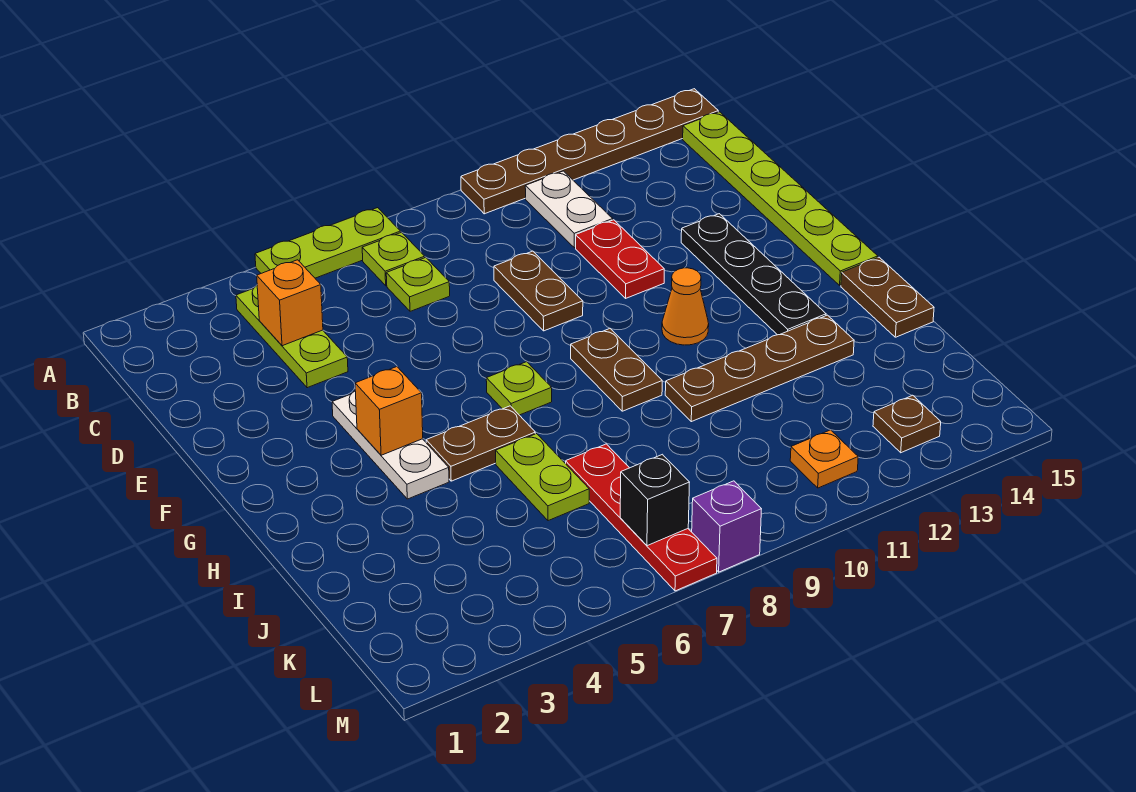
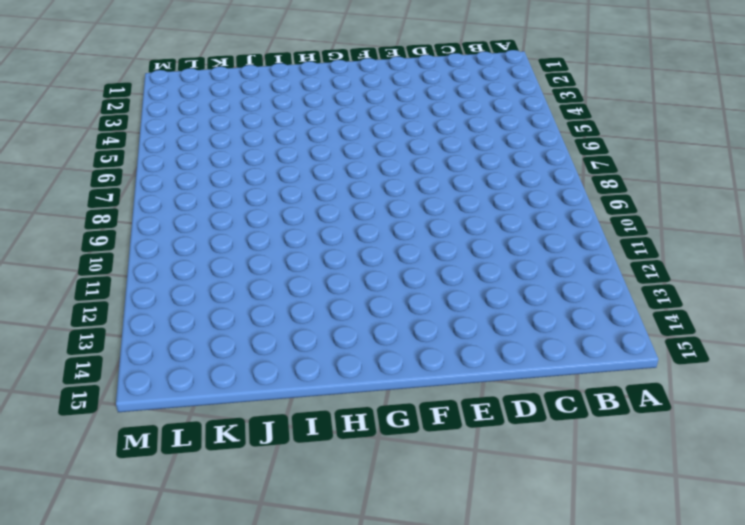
none -> lime plate A5:A7 level 1
none -> brown plate A10:A15 level 1
none -> lime plate B4:D4 level 1

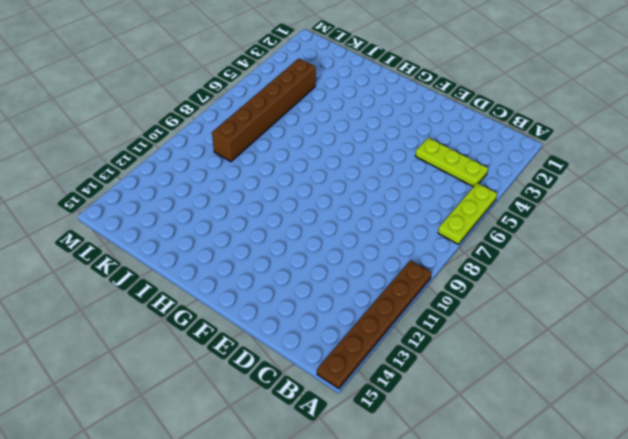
brown brick K4:K9 level 1 -> red plate J7:M7 level 1
none -> lime plate B7 level 1
none -> white plate B11:C11 level 1
none -> lime plate B15:G15 level 1

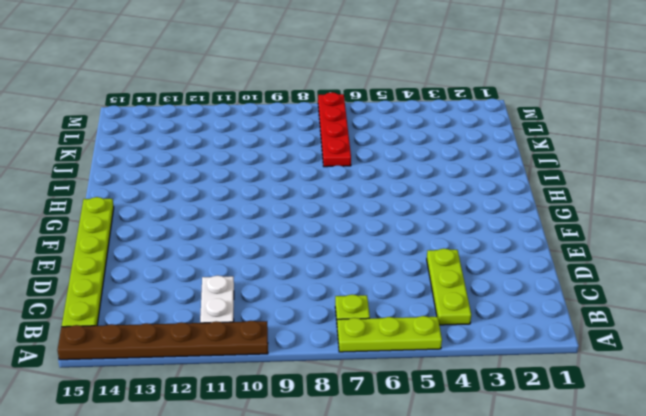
none -> lime plate C7 level 1
none -> brown plate D9:E9 level 1
none -> red plate D11:E11 level 1

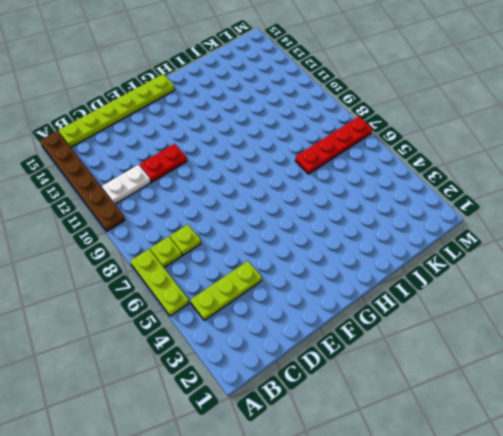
none -> brown plate D9:E9 level 1
none -> black plate E13:H13 level 1
none -> white plate F4:H4 level 1

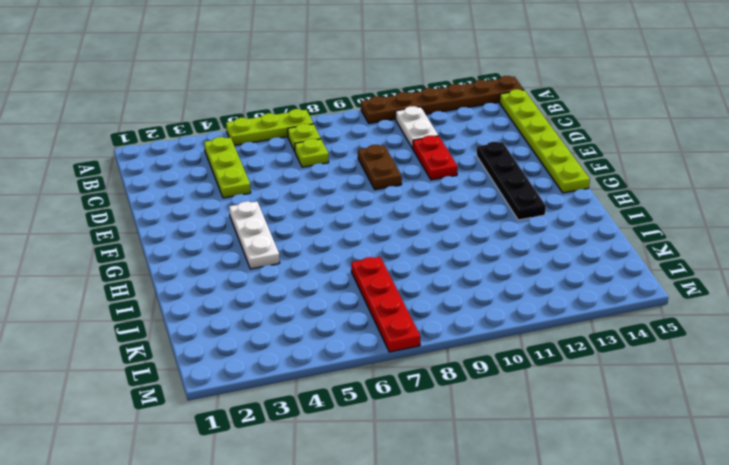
none -> lime plate G7 level 1
none -> brown plate G9:H9 level 1
none -> orange cone G11 level 1

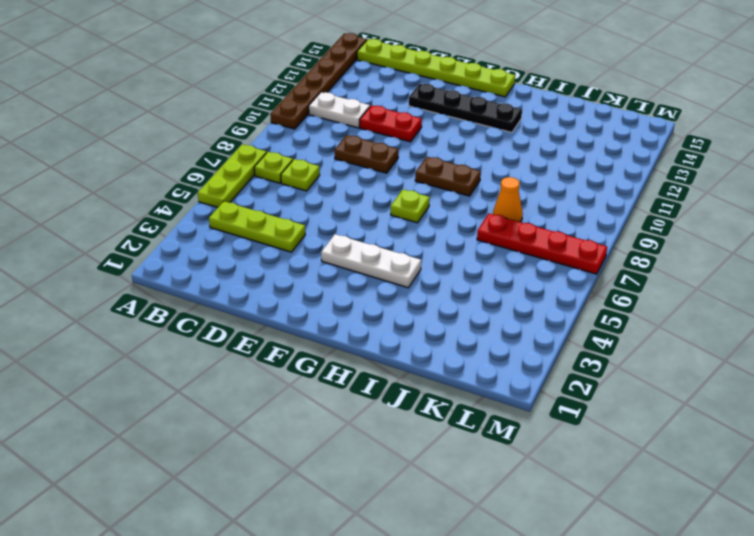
orange cone J8 level 1 -> orange cone G11 level 1
none -> brown plate H5:H6 level 1
none -> brown plate H15:I15 level 1
none -> lime plate I6:J6 level 1

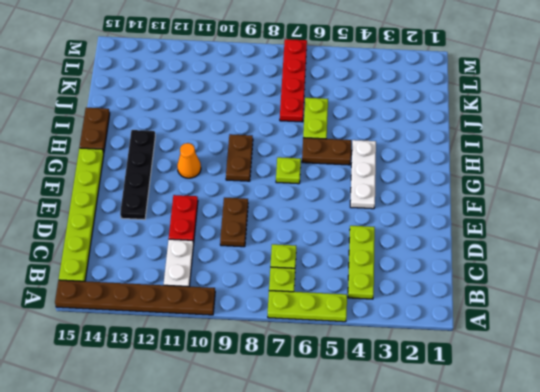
none -> brown plate I10:I13 level 1
none -> orange plate L11 level 1
none -> brown plate L13 level 1

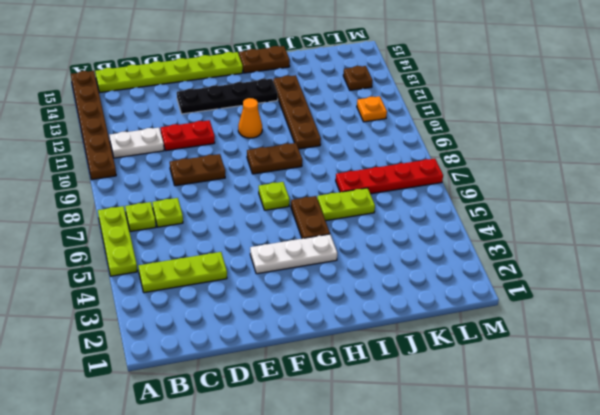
none -> purple brick M8 level 1
none -> orange brick C4 level 2
none -> orange brick G4 level 2

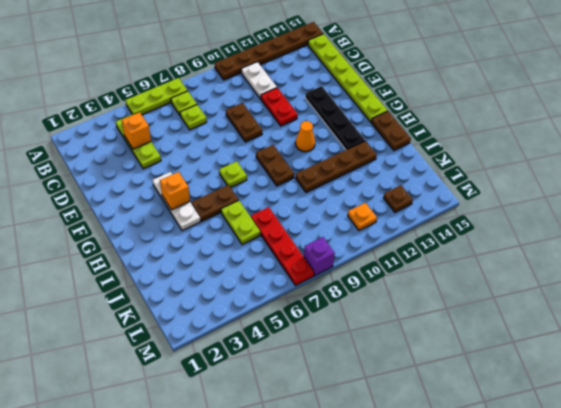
none -> black brick L7 level 2

